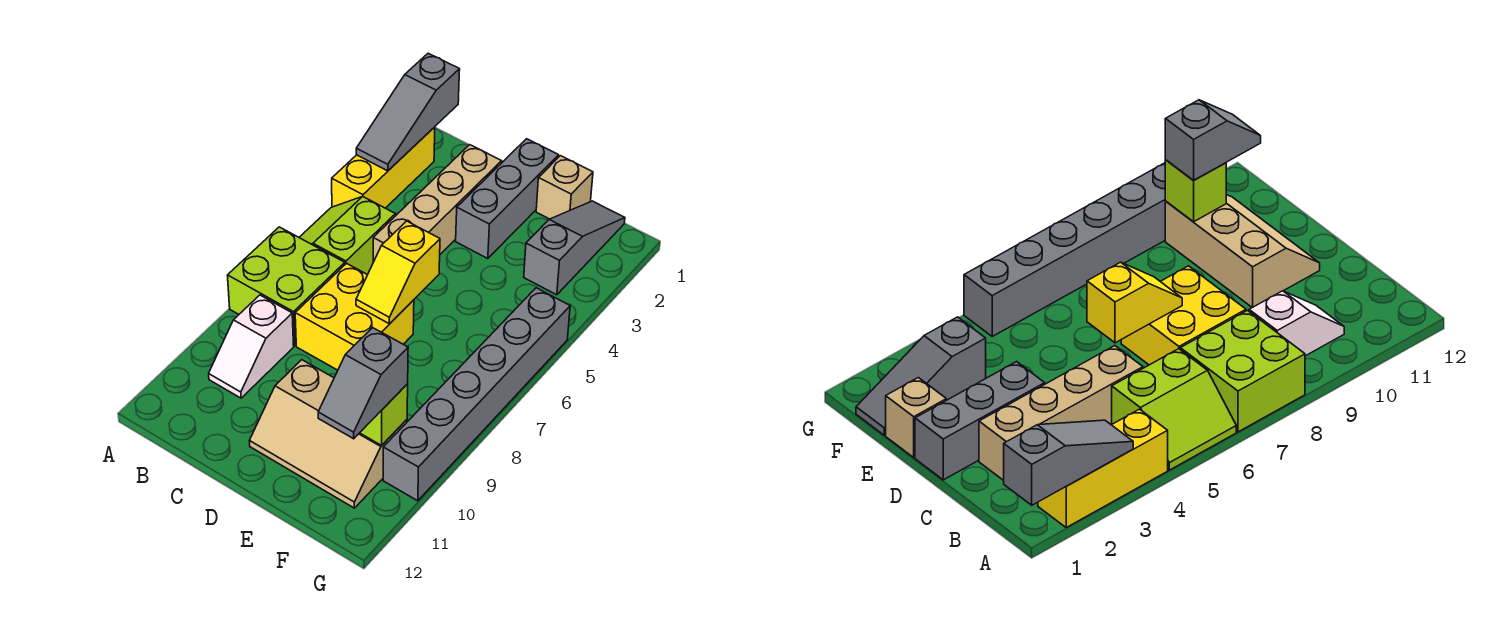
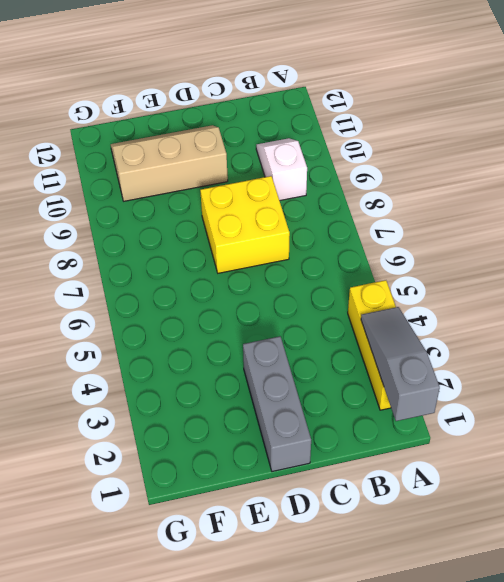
none -> lime slope A5:B6 level 1 top B
none -> lime brick A7:B8 level 1
none -> tan brick C2:C5 level 1

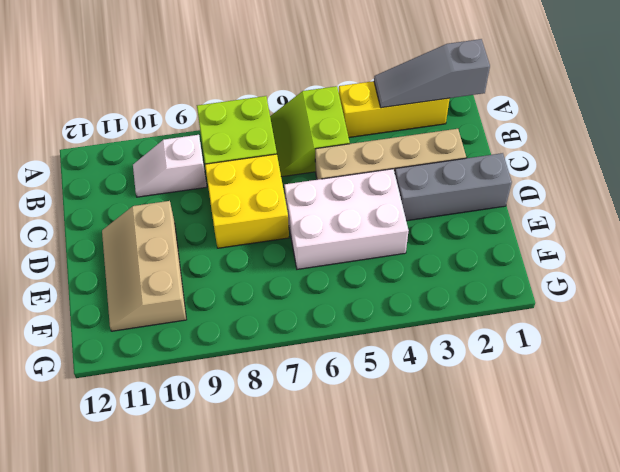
lime slope A5:B6 level 1 top 5 -> lime slope A5:B6 level 1 top B
white brick D4:E6 level 1 -> none
none -> tan brick E1 level 1
none -> grey slope F1:F3 level 1 top 3
none -> grey brick G5:G10 level 1

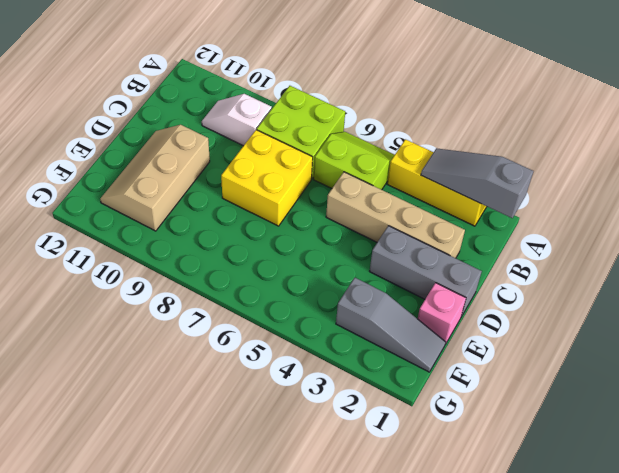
pink brick E1 level 1 -> tan brick E1 level 1
none -> grey brick G5:G10 level 1
none -> yellow slope D6:D7 level 2 top 6
none -> lime brick F10 level 2

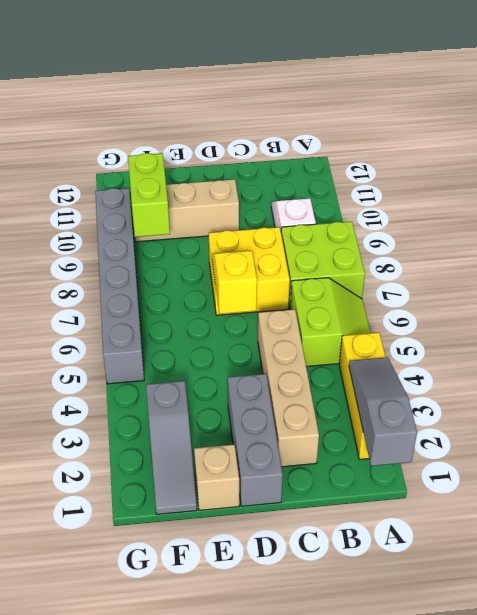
lime brick F9:F10 level 2 -> lime brick F10 level 2
none -> grey slope F10:F11 level 3 top 10

